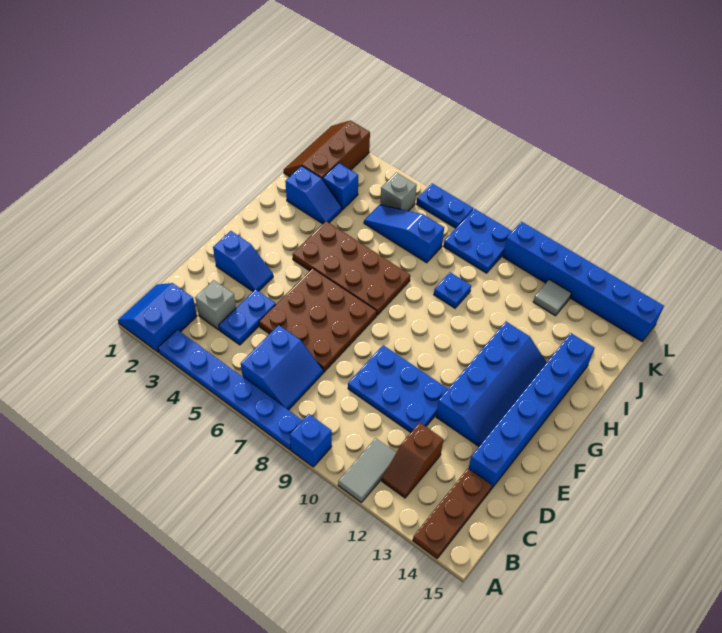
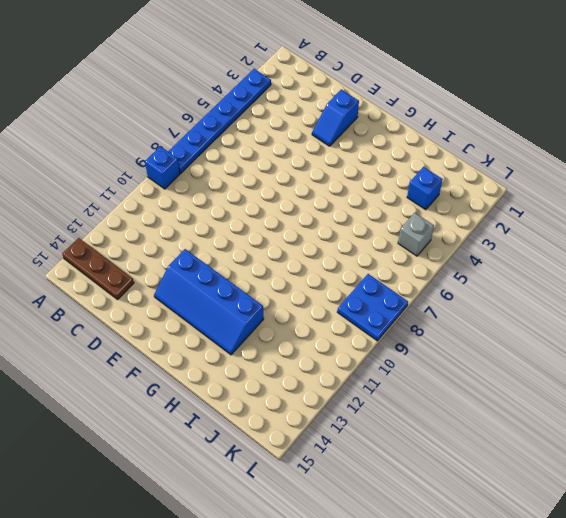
none -> blue slope A1:B2 level 1 top 2
none -> grey tile A11:B11 level 1
none -> blue slope B6:C7 level 1 top 6

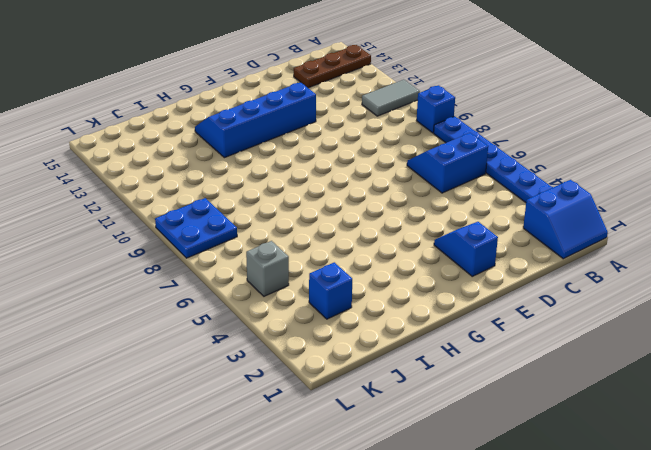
none -> brown slope B12:C12 level 1 top C
none -> grey brick C3 level 1
none -> blue plate C4:D4 level 1

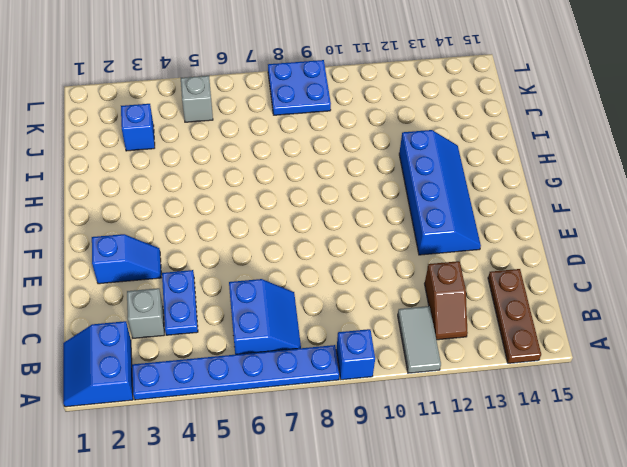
none -> brown plate D5:F7 level 1
none -> blue plate D9:E11 level 1
none -> blue brick D14:I14 level 1

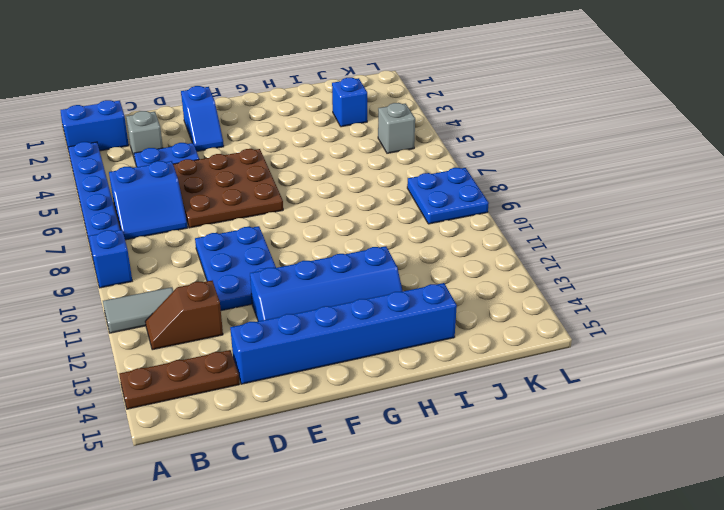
none -> brown plate G4:H7 level 1
none -> blue slope I2:I3 level 1 top 2
none -> blue plate I9 level 1

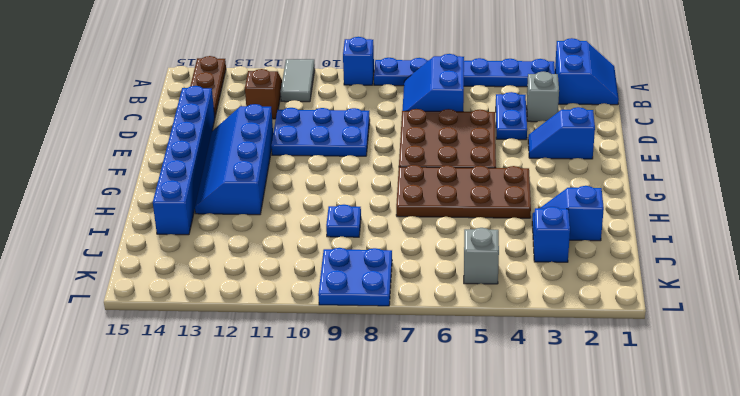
none -> brown slope J1:L2 level 1 top 2
none -> blue slope J5:J7 level 1 top 7
none -> grey tile K12 level 1

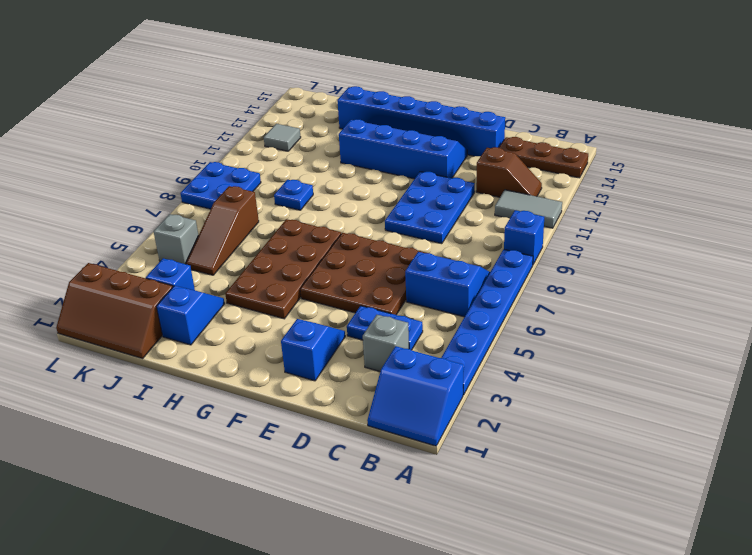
brown slope J5:J7 level 1 top 7 -> blue slope J5:J7 level 1 top 7
none -> blue plate L6:L7 level 1
none -> blue brick L10:L15 level 1

